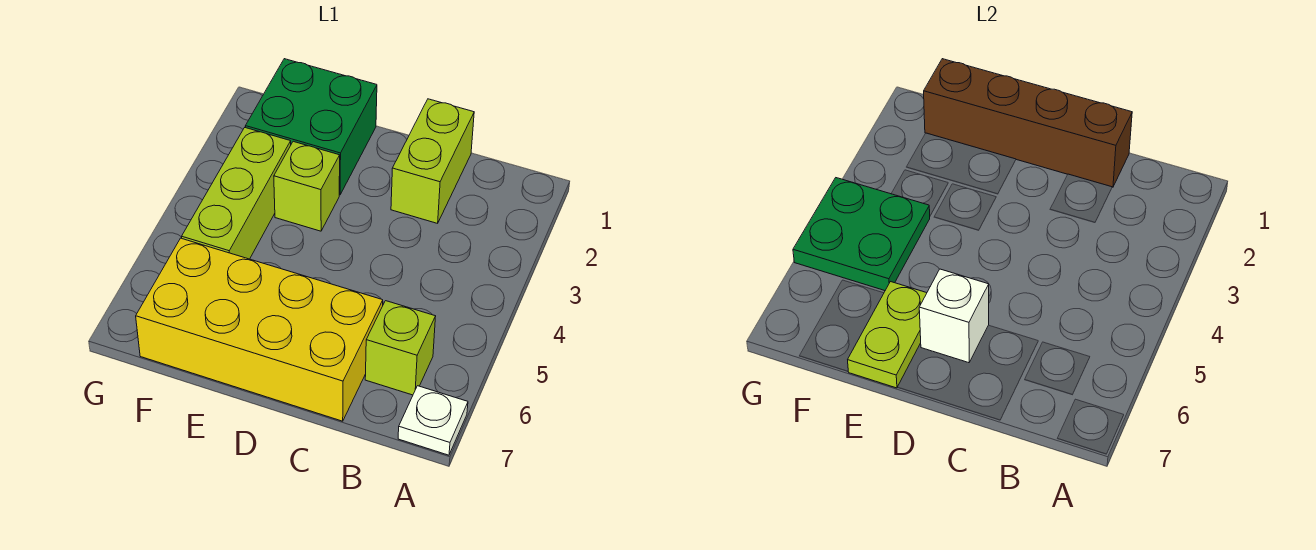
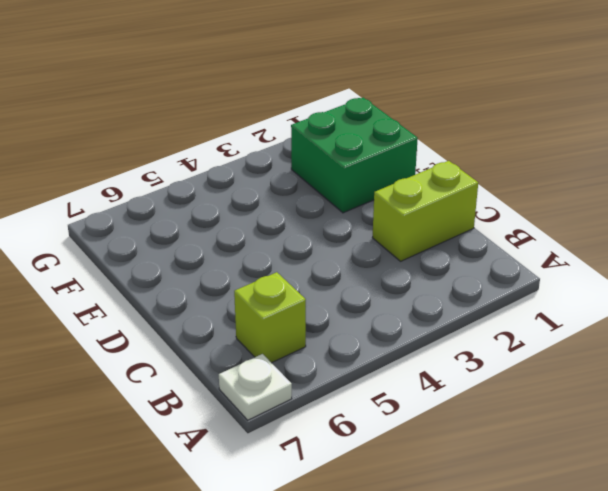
none -> yellow brick C6:F7 level 1
none -> lime brick E3 level 1

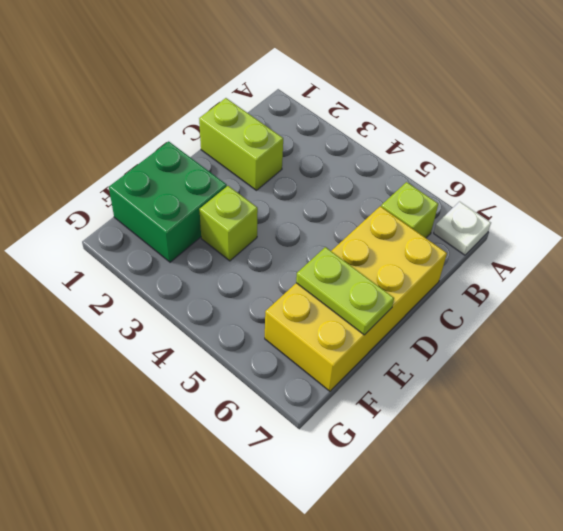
none -> lime brick F3:F5 level 1
none -> brown brick C1:F1 level 2

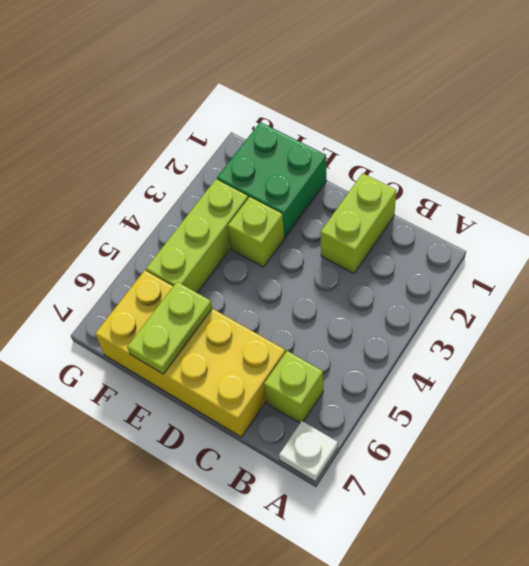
none -> brown brick C1:F1 level 2
none -> white brick D6 level 2

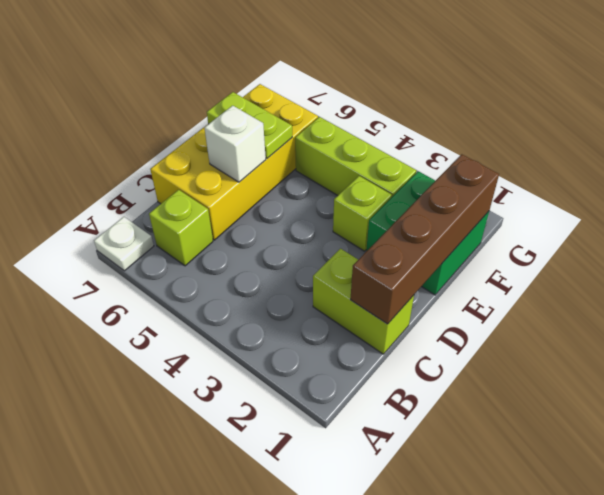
none -> green plate F4:G5 level 2

